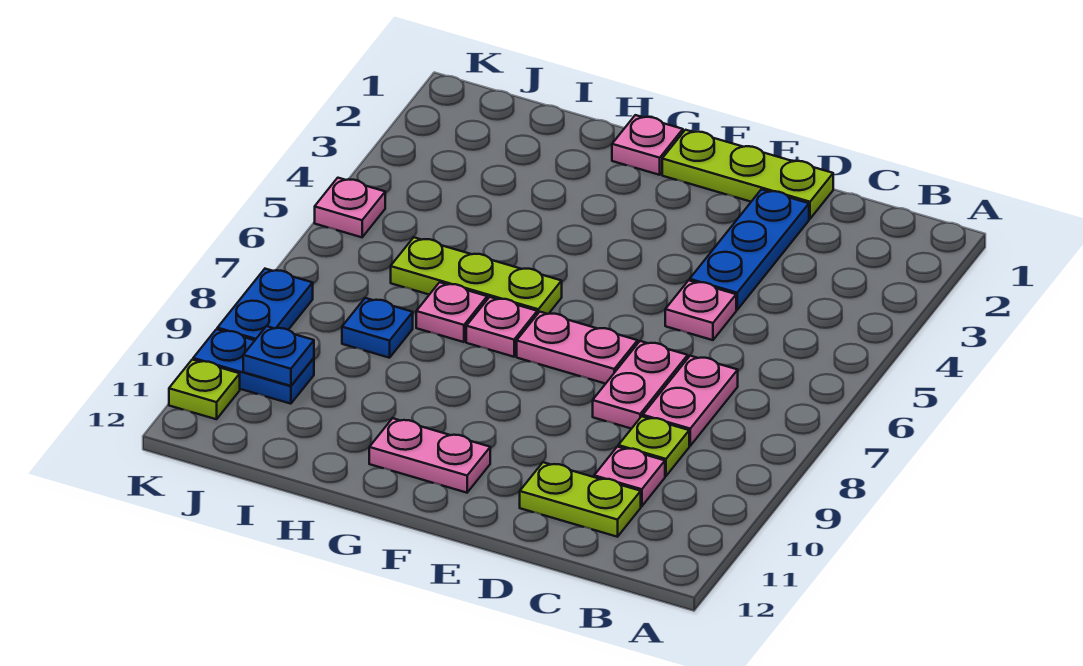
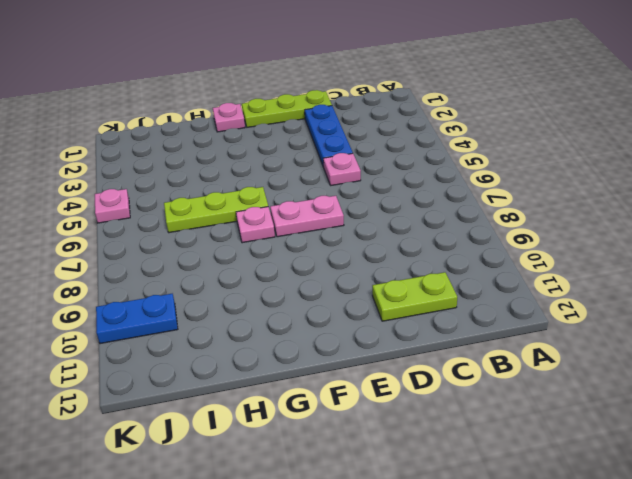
none -> pink plate C7:C8 level 1
none -> lime plate C9 level 1
none -> pink plate C10 level 1

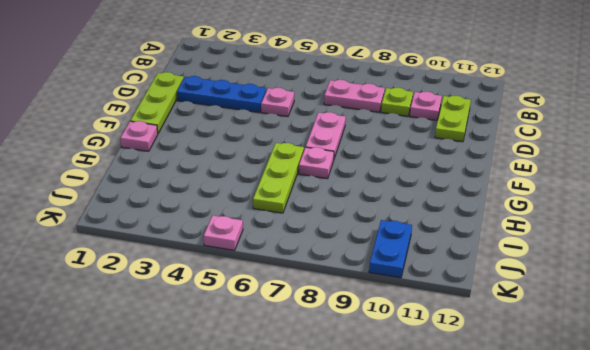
none -> pink plate D7:D8 level 1
none -> pink plate F11:G11 level 1
none -> pink plate H7 level 1

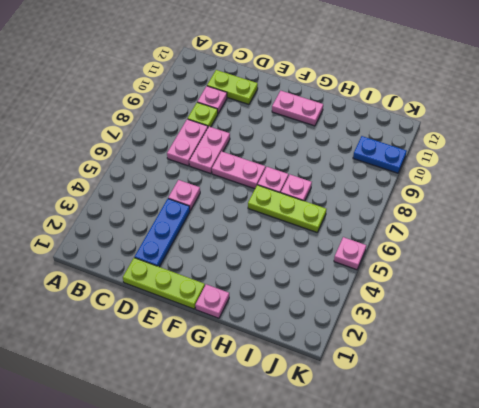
none -> blue plate I8 level 1
none -> blue plate K8:K9 level 1
none -> lime plate K11 level 1

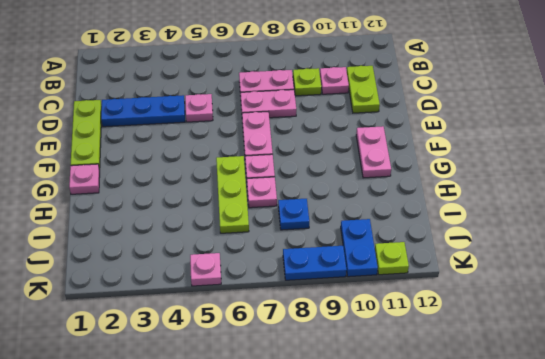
none -> blue plate J10 level 2

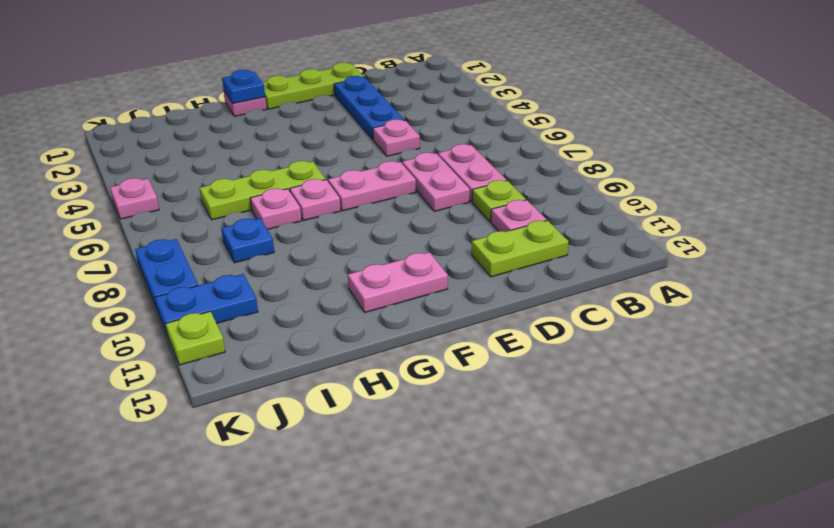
blue plate G1 level 2 -> blue plate J10 level 2

